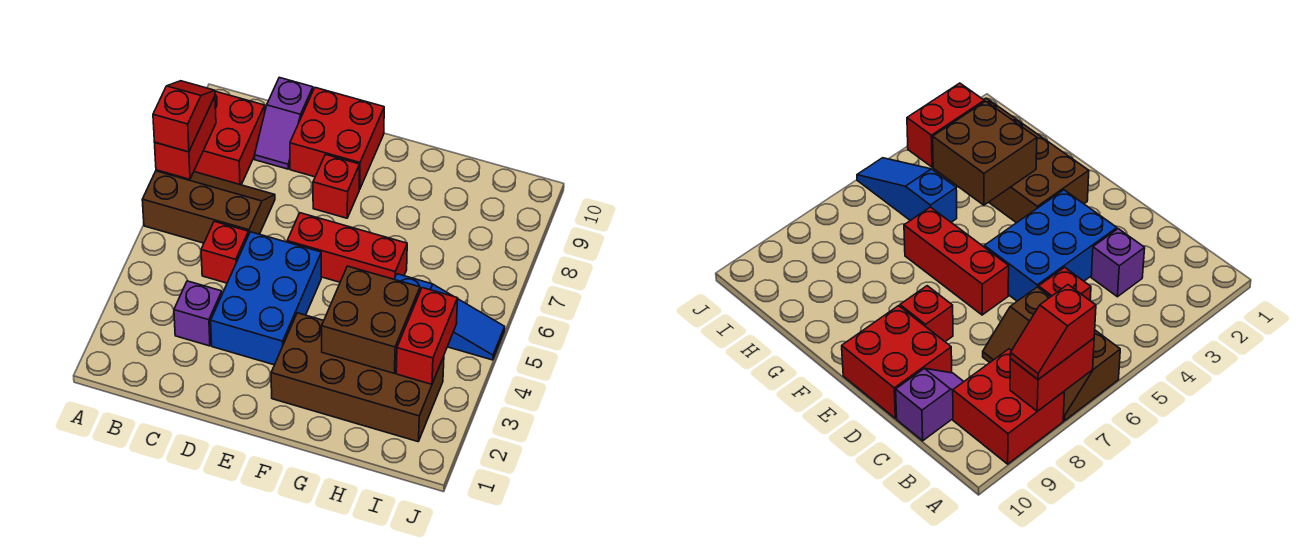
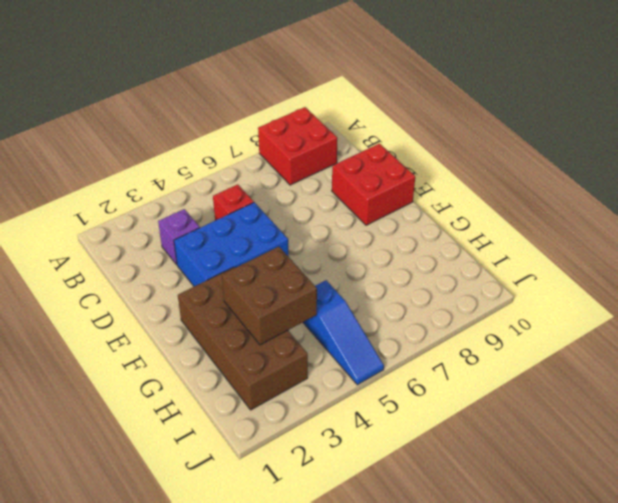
none -> brown slope A6:C7 level 1 top 6
none -> purple slope C9:C10 level 1 top 10
none -> red brick E6:G6 level 1

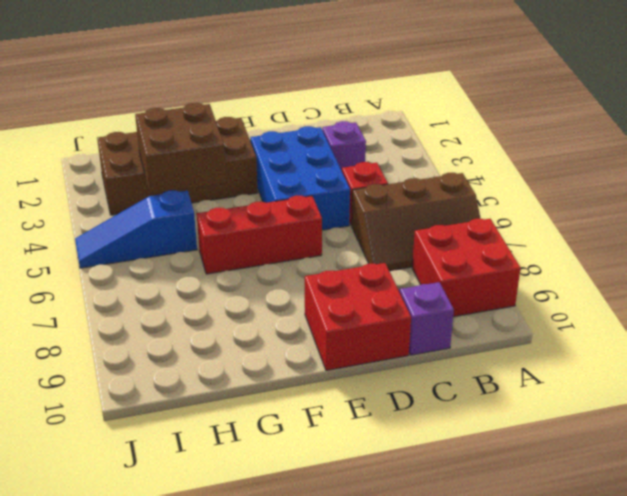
none -> red brick E8 level 1
none -> red brick A7:A8 level 2
none -> red brick I3:I4 level 2

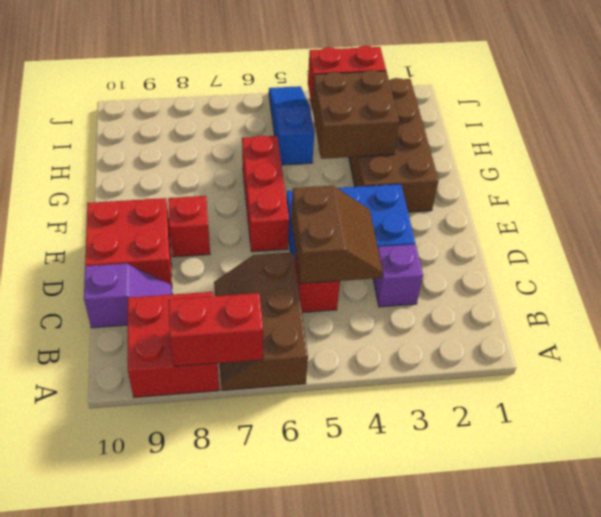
brown slope C4:D5 level 2 top 5 -> none
none -> red slope A7:A8 level 3 top 7

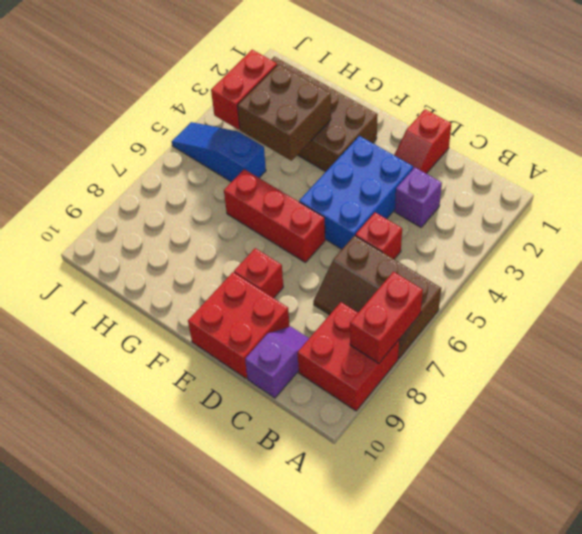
red slope D1:D2 level 1 top 1 -> red slope A7:A8 level 3 top 7

